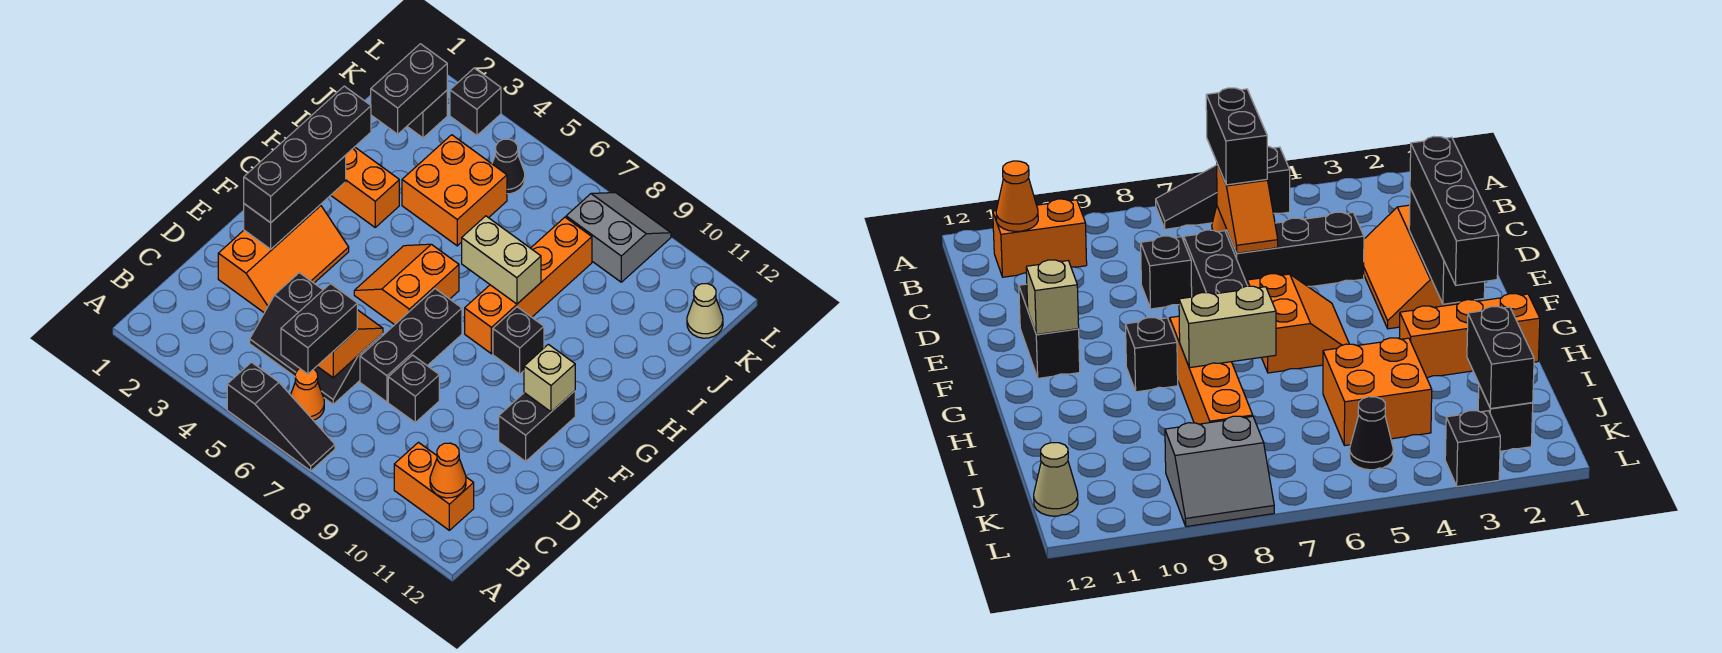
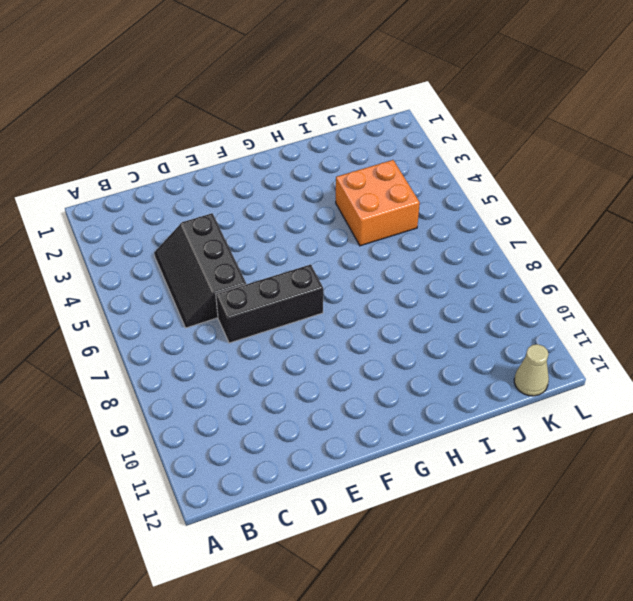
none -> black slope A5:A7 level 1 top 5
none -> orange cone B6 level 1
none -> orange brick B10:B11 level 1

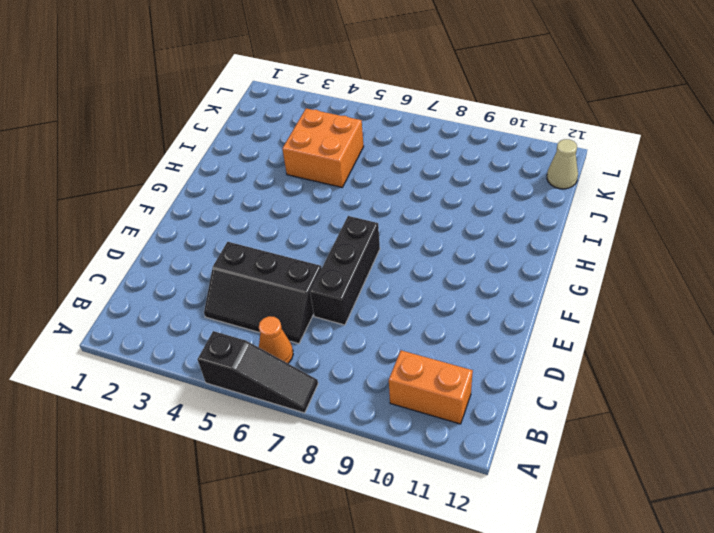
none -> orange slope D2:F3 level 1 top 2
none -> black brick D8 level 1
none -> black brick E11:F11 level 1

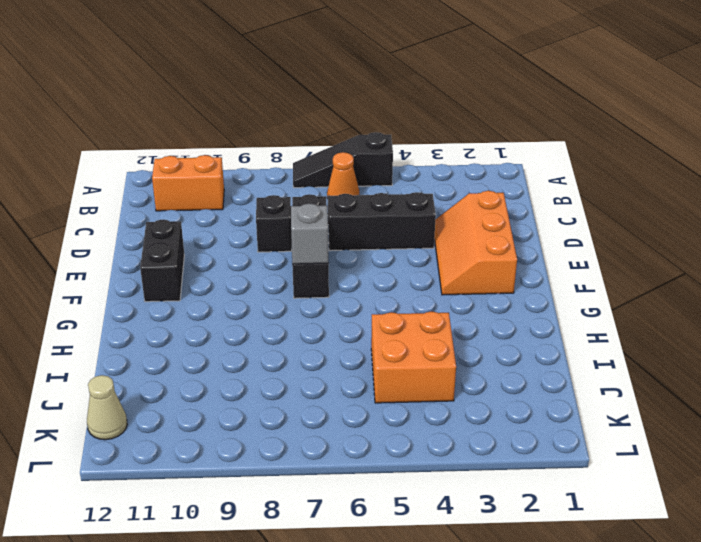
grey brick F7 level 2 -> none
none -> orange slope F5:G6 level 1 top 6
none -> orange brick G8:J8 level 1
none -> black brick G9 level 1

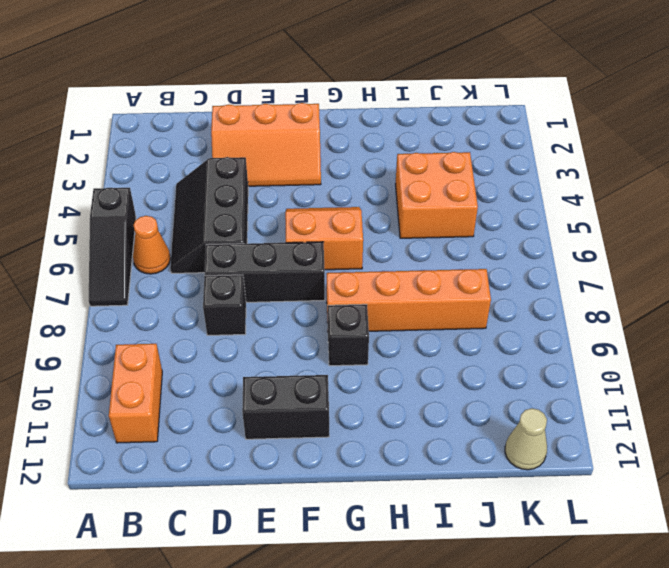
none -> orange brick H1:H3 level 1
none -> black brick K2 level 1
none -> black cone K5 level 1

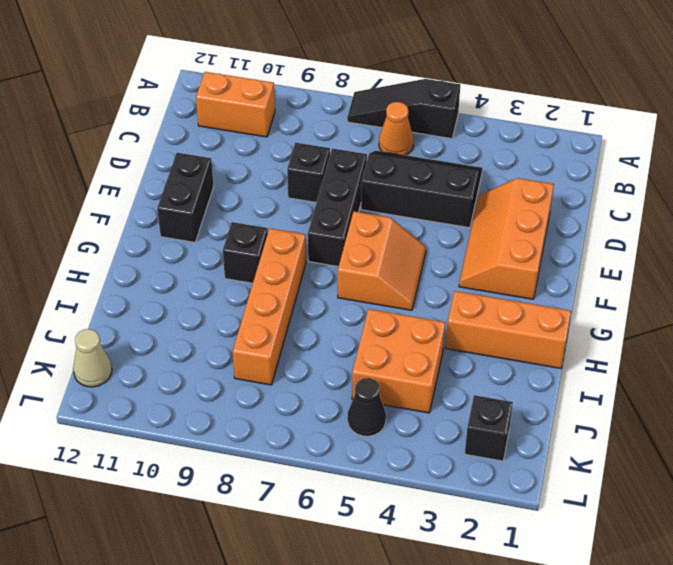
none -> grey slope K8:L9 level 1 top K
none -> black brick L3 level 1
none -> orange cone B11 level 2

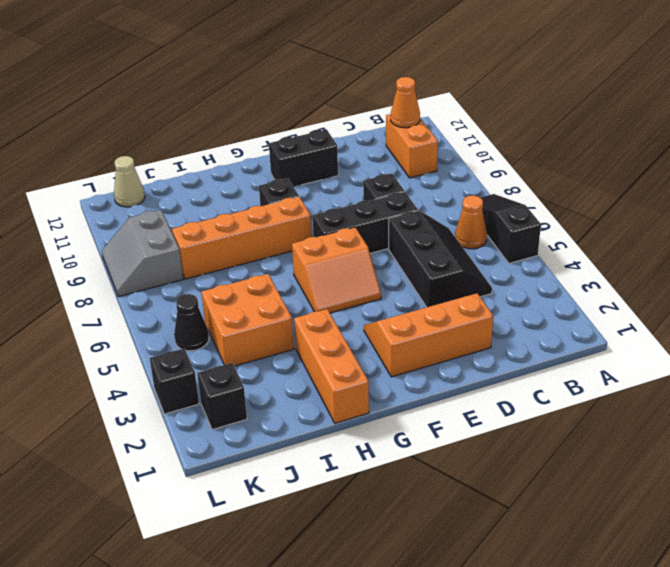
none -> orange slope C6:D6 level 2 top C
none -> black brick E2:G2 level 2
none -> tan brick F11 level 2

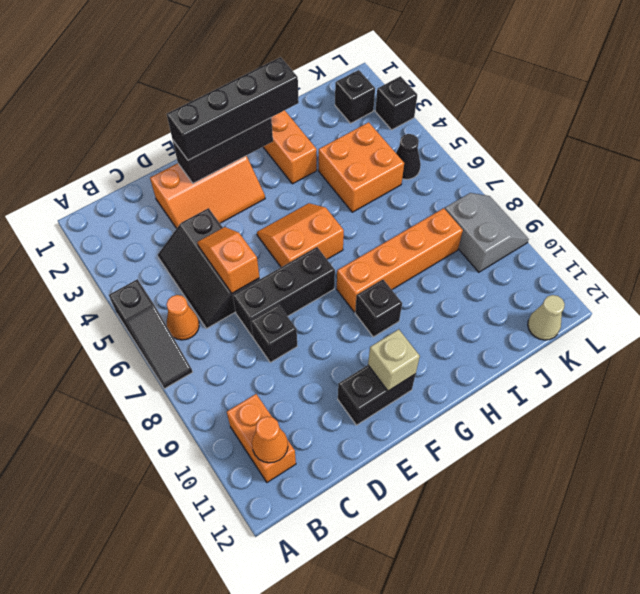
orange slope D5:D6 level 2 top 6 -> orange slope C6:D6 level 2 top C
none -> tan brick H7:H8 level 2
none -> black brick J2:K2 level 2
none -> black brick B6:C6 level 3

